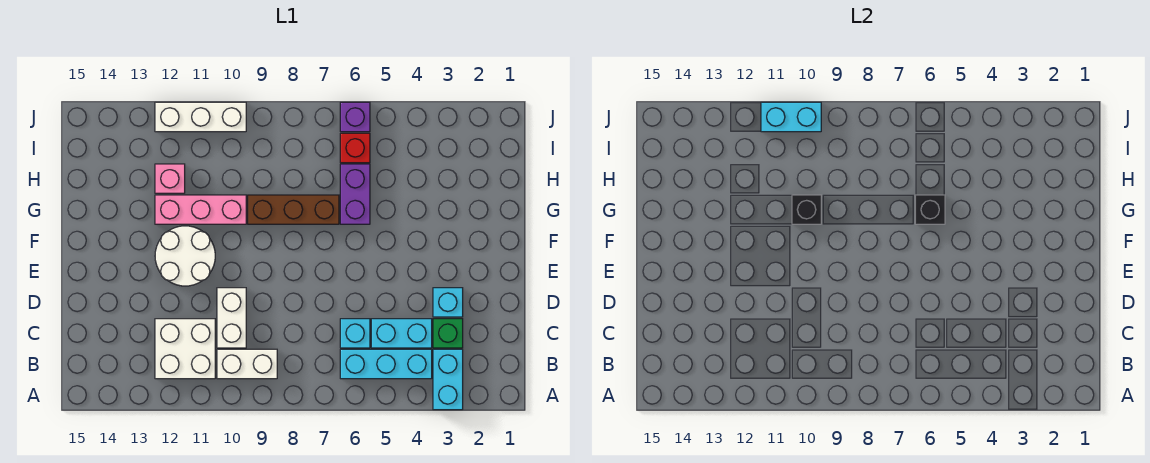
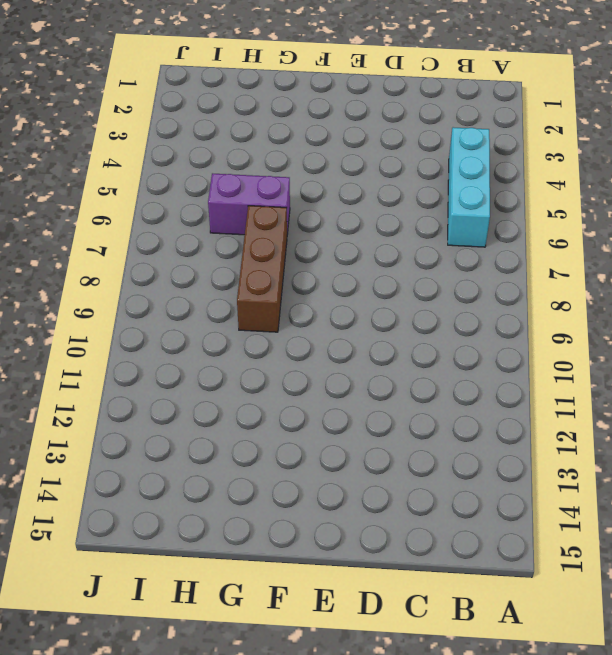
none -> cyan brick A3:B3 level 1
none -> white brick B9:B10 level 1
none -> white brick B11:C12 level 1

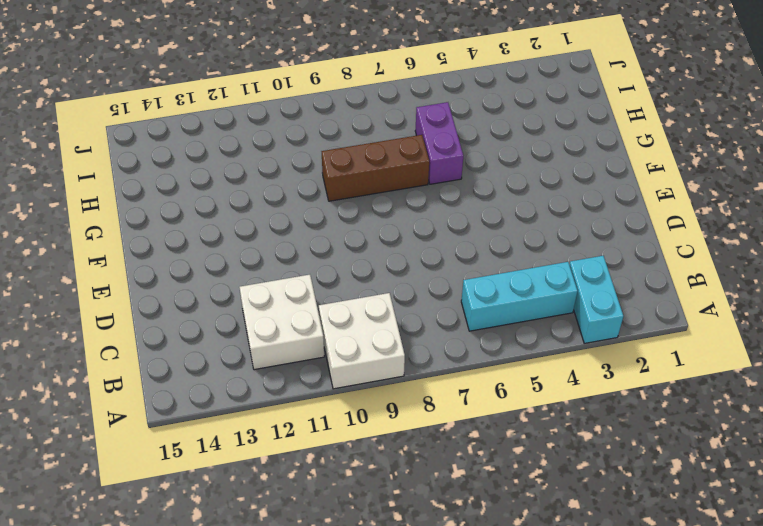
white brick A9:B10 level 1 -> white brick B9:B10 level 1
none -> green brick C3 level 1
none -> cyan brick C4:C5 level 1
none -> cyan brick C6 level 1

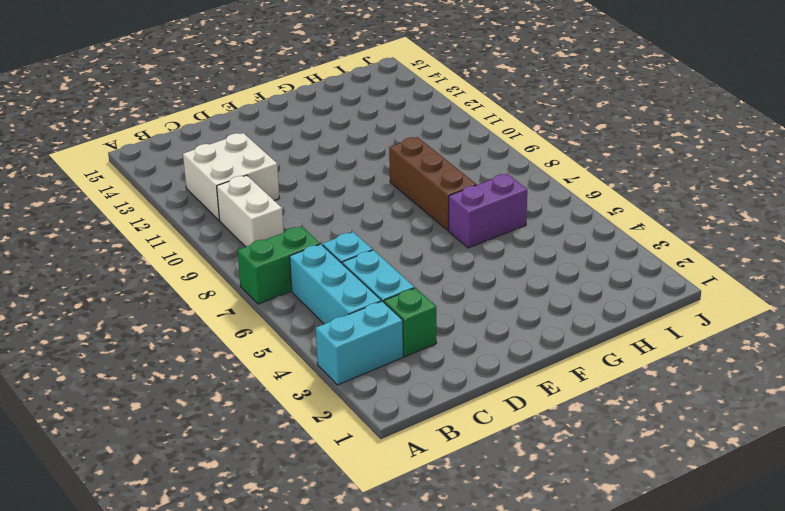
green brick A7:B7 level 1 -> none
none -> white brick C10:D10 level 1
none -> cyan brick D3 level 1
none -> white round brick E11:F12 level 1

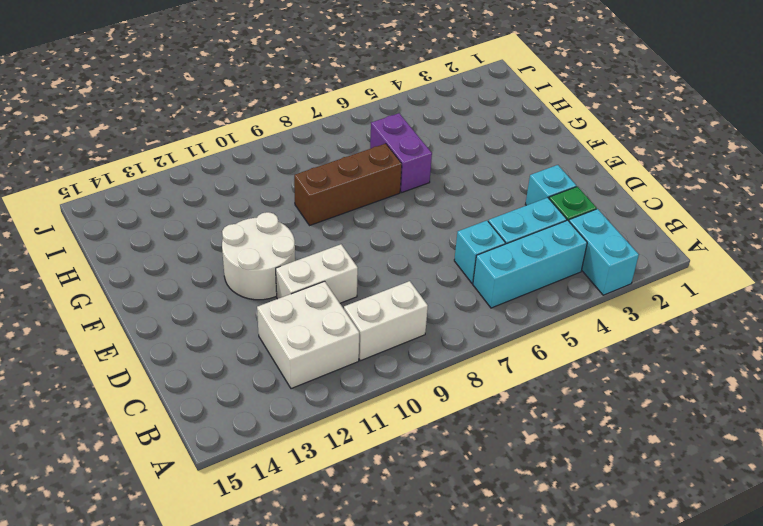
white brick D10:D11 level 1 -> white brick C10:D10 level 1
none -> pink brick G10:G12 level 1
none -> pink brick H12 level 1
none -> red brick I6 level 1

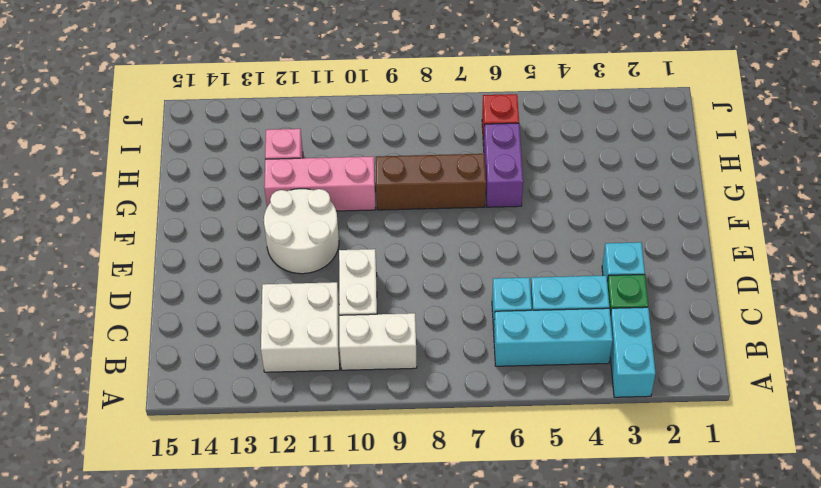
none -> purple brick J6 level 1
none -> white brick J10:J12 level 1
none -> black brick G6 level 2

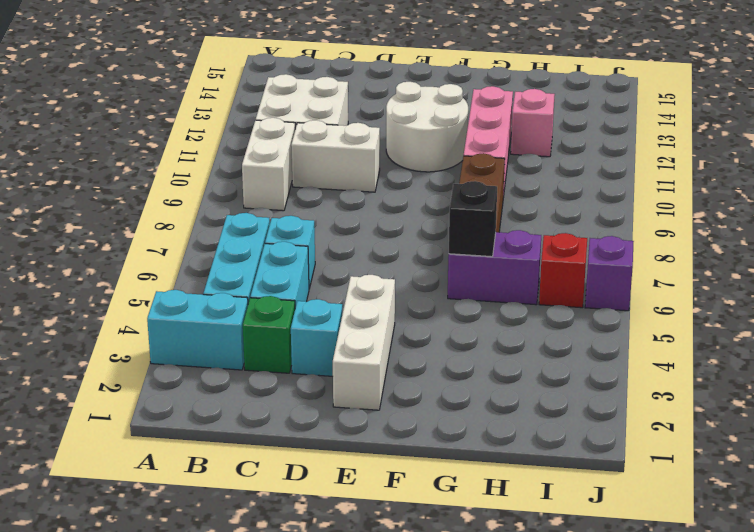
white brick E2:E4 level 1 -> white brick J10:J12 level 1
none -> black brick G10 level 2
none -> cyan brick J10:J11 level 2

